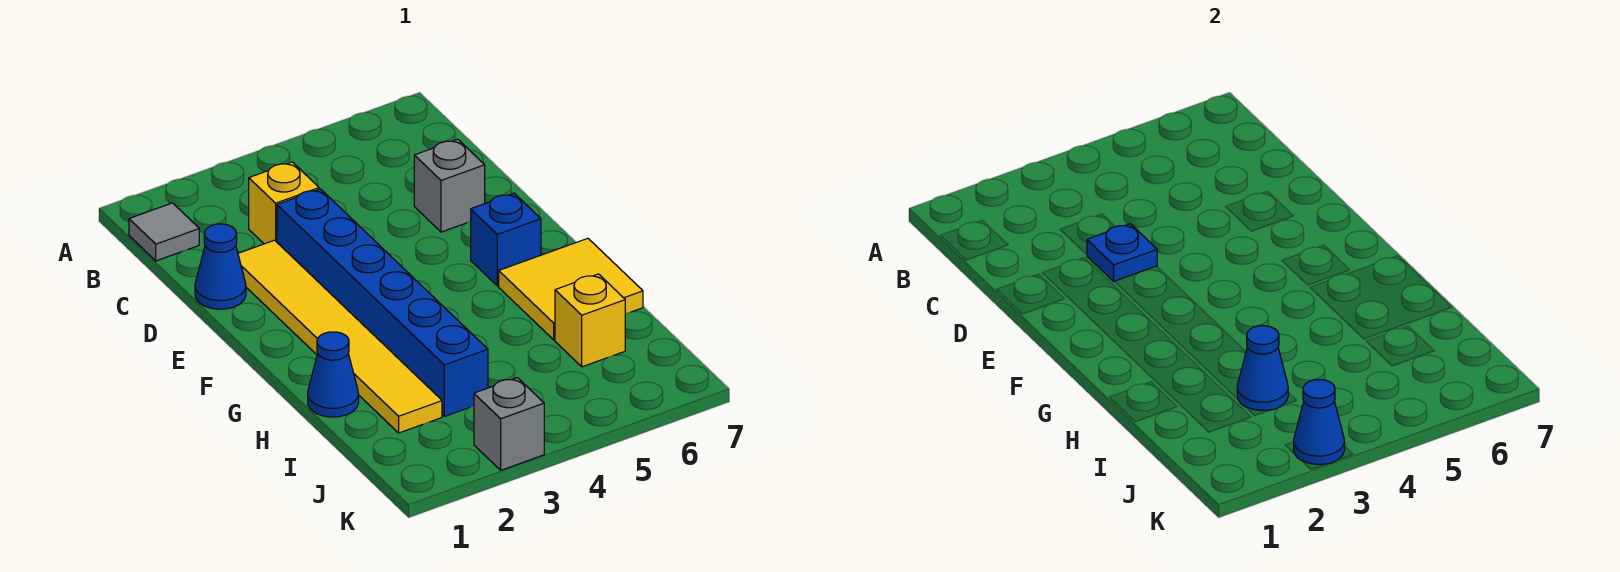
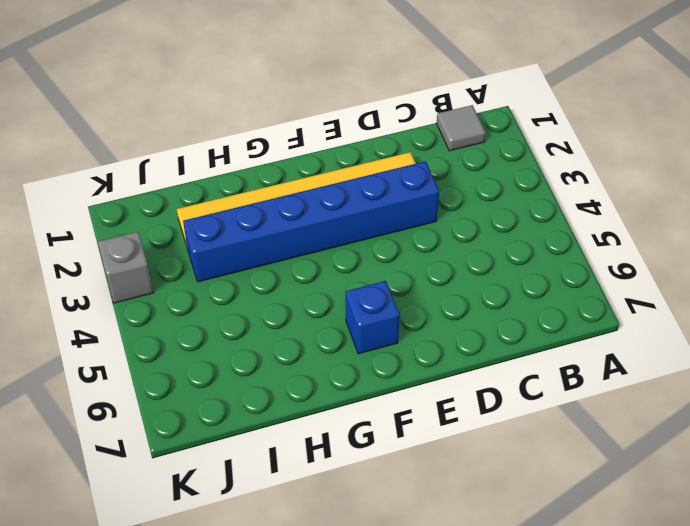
none -> yellow brick C3 level 1
none -> blue cone D1 level 1
none -> grey brick D6 level 1

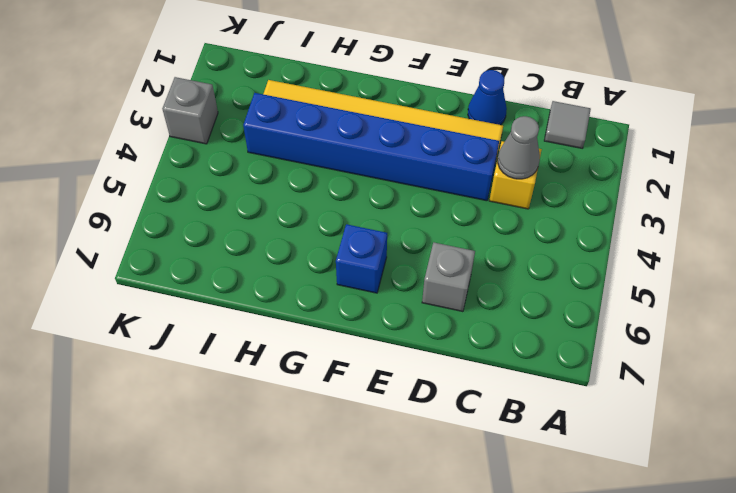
grey cone C3 level 2 -> none
none -> yellow tile G6:H7 level 1
none -> blue cone H1 level 1
none -> yellow brick I6 level 1

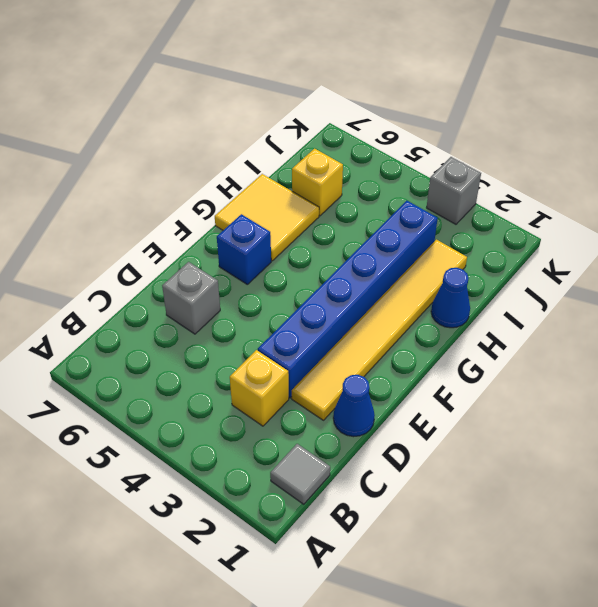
none -> blue plate D3 level 2
none -> blue cone I3 level 2
none -> blue cone K3 level 2

